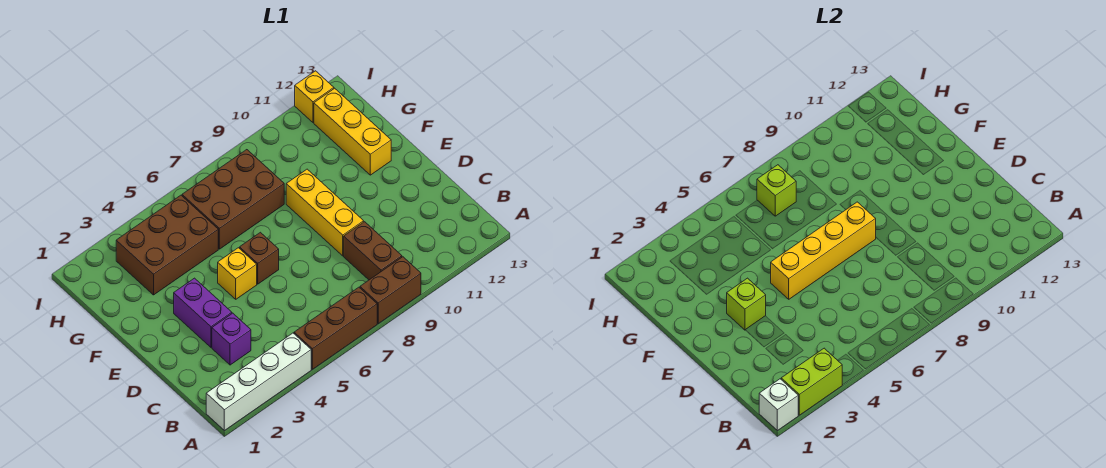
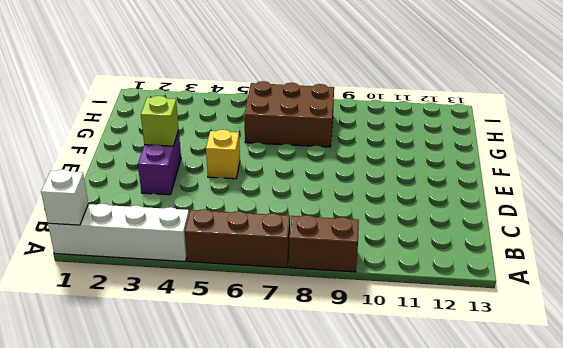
none -> brown brick B9:C9 level 1
none -> purple brick C3 level 1
none -> yellow brick D9:F9 level 1

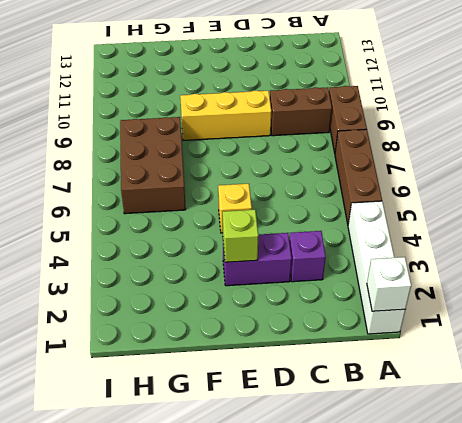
none -> brown brick E6 level 1
none -> yellow brick F12:H12 level 1
none -> brown brick G3:H5 level 1

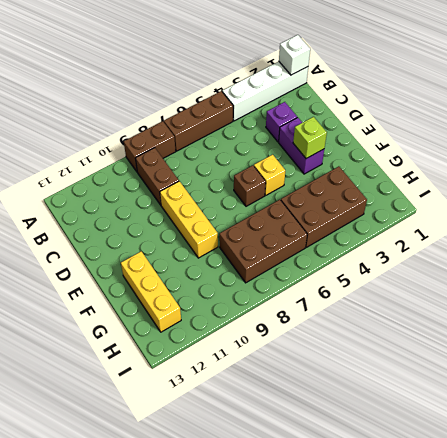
none -> yellow brick I12 level 1
none -> lime brick A2:A3 level 2
none -> yellow brick E5:E8 level 2

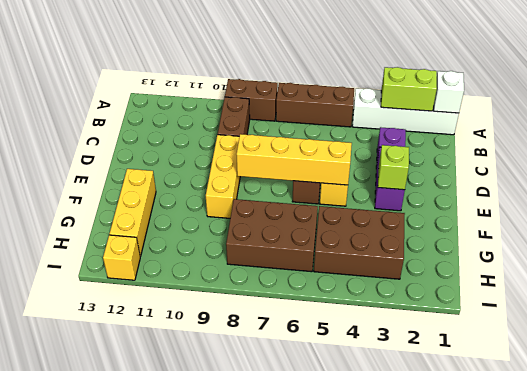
none -> lime brick H7 level 2

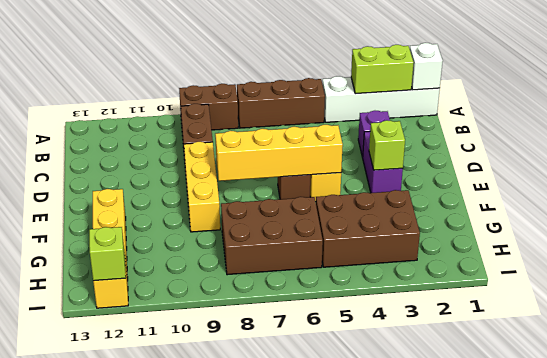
lime brick I12 level 2 -> lime brick H7 level 2

